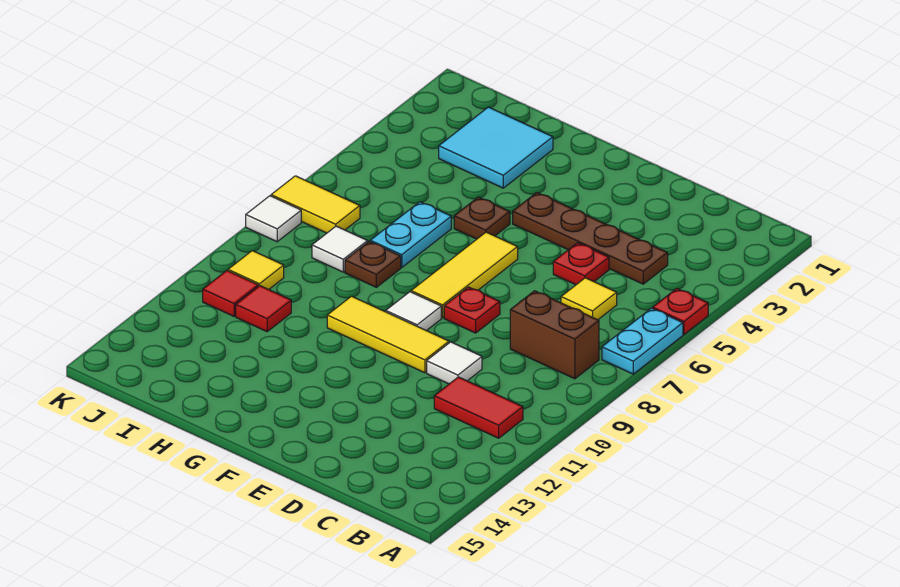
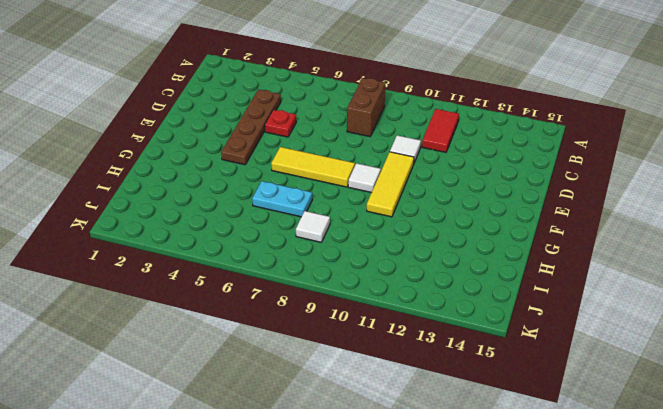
none -> red plate A5 level 1
none -> cyan plate A6:A7 level 1
none -> yellow tile C6 level 1

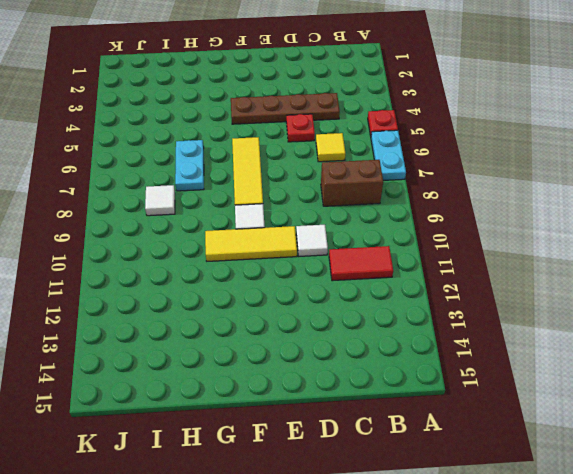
none -> red plate E8 level 1
none -> brown plate G5 level 1
none -> cyan tile H2:I3 level 1

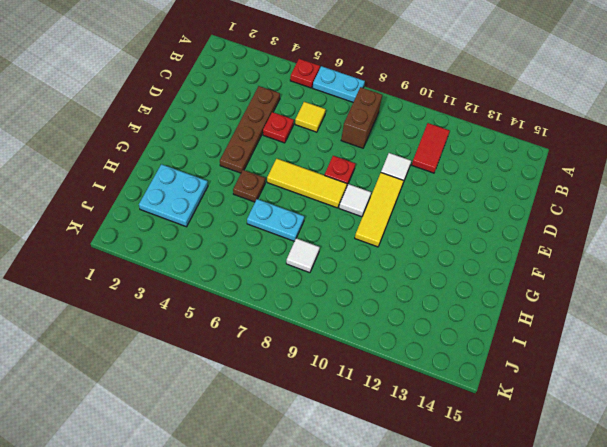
cyan plate H2:I3 level 1 -> cyan tile H2:I3 level 1
none -> brown plate H8 level 1
none -> red tile I11 level 1
none -> yellow tile J7:K7 level 1

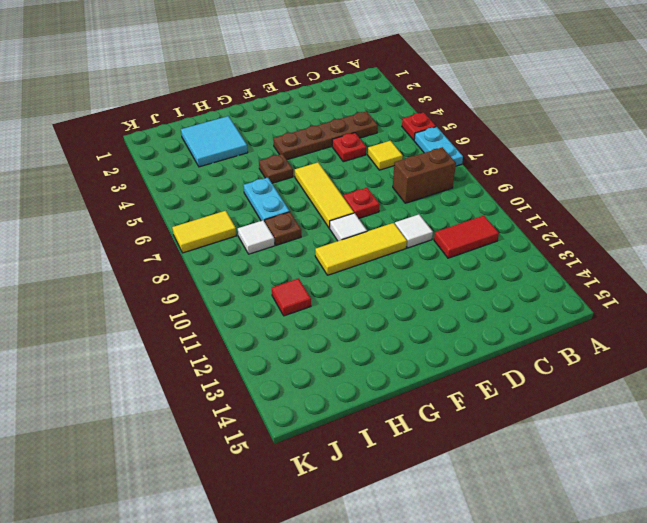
none -> yellow tile J10 level 1
none -> red tile J11 level 1
none -> white tile K8 level 1

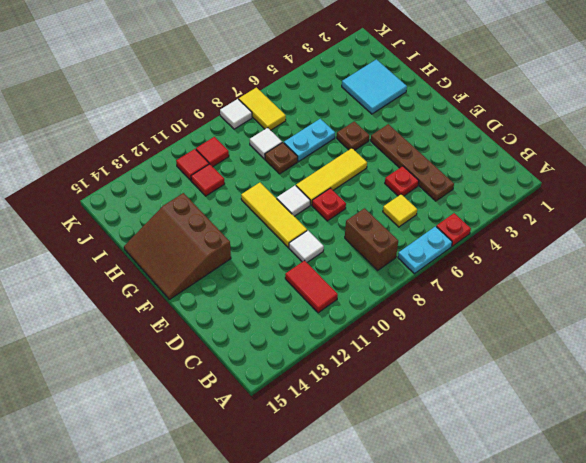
brown slope F13:H15 level 1 top 13 -> none
red tile J10 level 1 -> yellow tile J10 level 1

